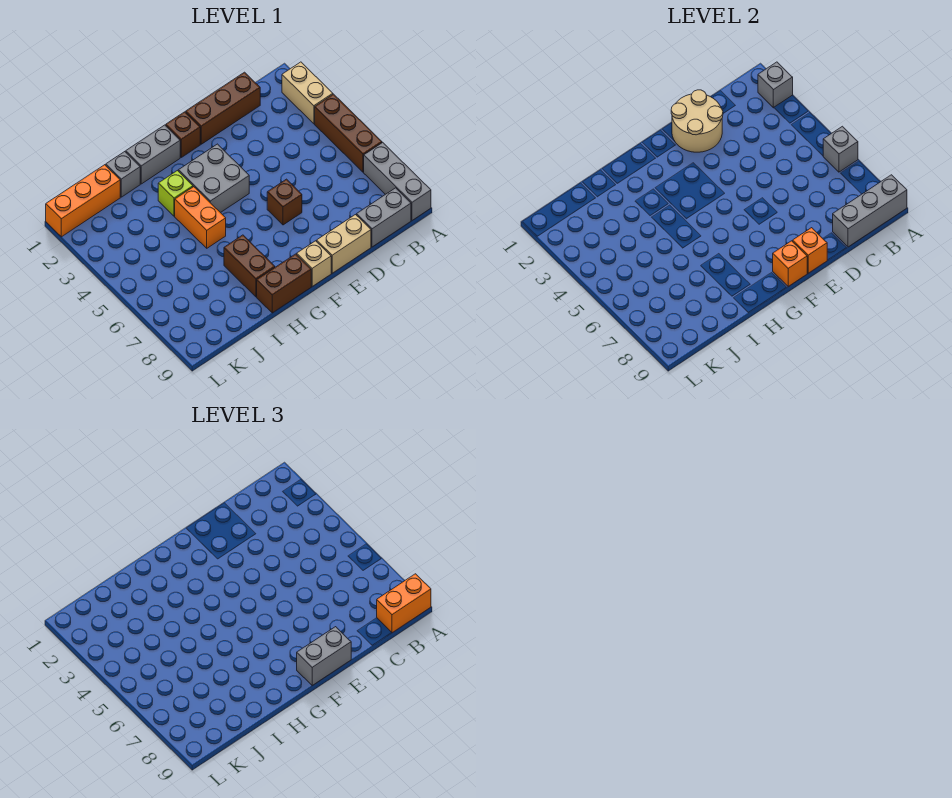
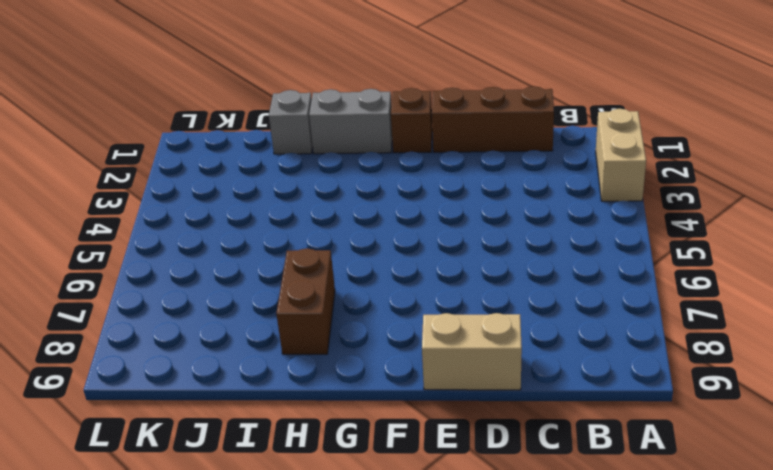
none -> brown brick A4:A6 level 1
none -> grey brick A7:A9 level 1
none -> grey brick B9:C9 level 1

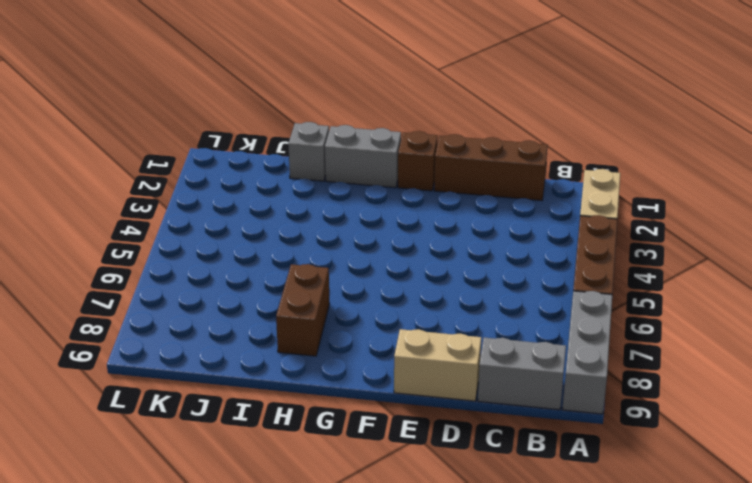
none -> brown brick E6 level 1
none -> grey brick F3:G4 level 1
none -> tan brick F9 level 1

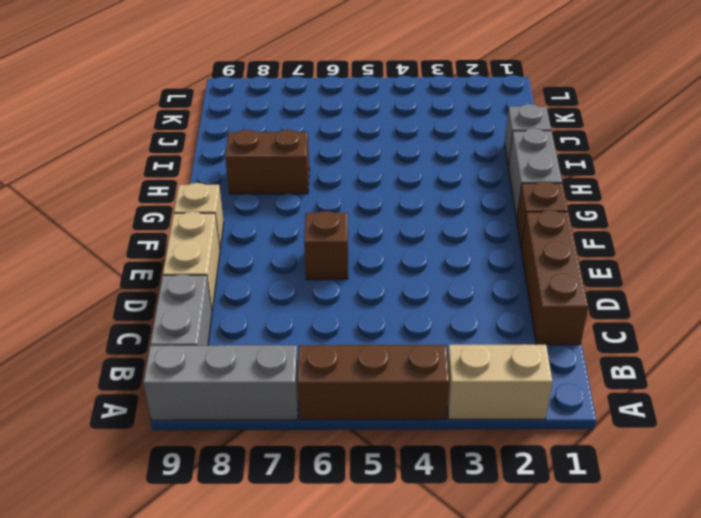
none -> grey brick F3:G4 level 1
none -> brown brick G9:H9 level 1
none -> lime brick H3 level 1

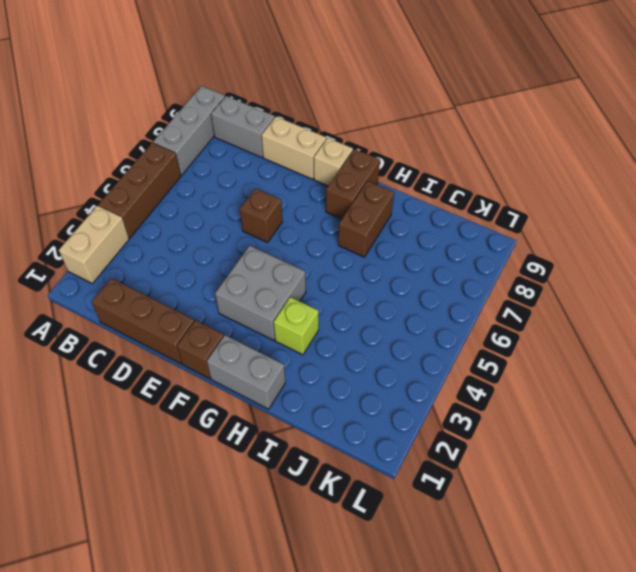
brown brick G8:G9 level 1 -> brown brick G9:H9 level 1
none -> orange brick H4:H5 level 1
none -> grey brick I1 level 1
none -> orange brick J1:L1 level 1

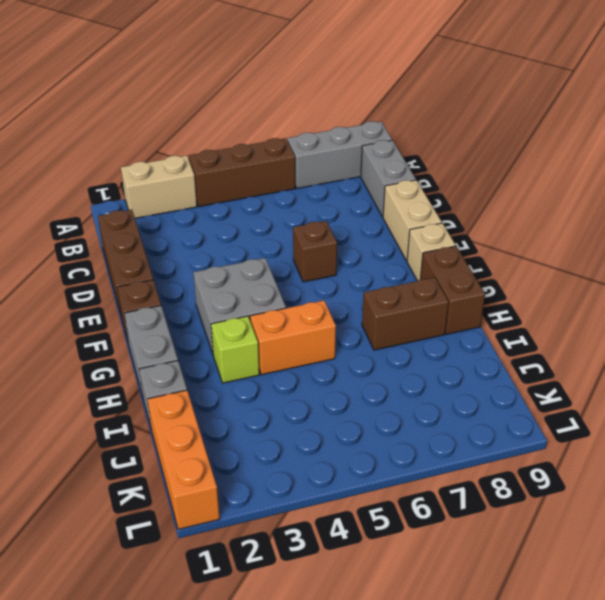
none -> grey brick A2 level 2
none -> grey brick A6 level 2
none -> grey brick A9:C9 level 2

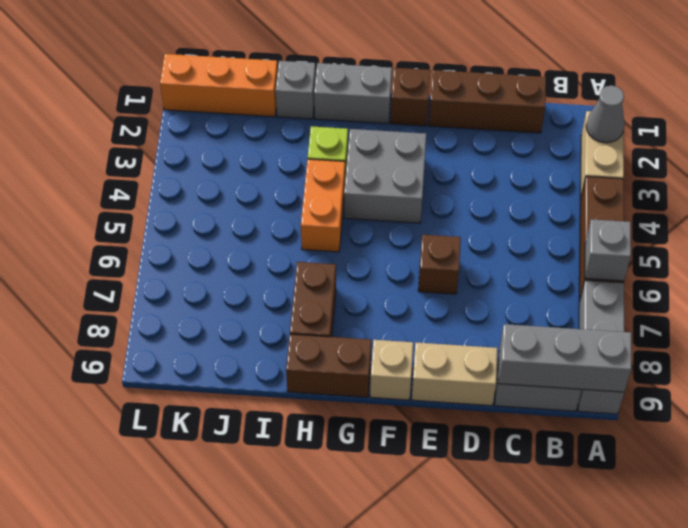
grey cone A2 level 2 -> grey brick A2 level 2
none -> tan round brick D1:E2 level 2
none -> orange brick E9 level 2
none -> orange brick F9 level 2

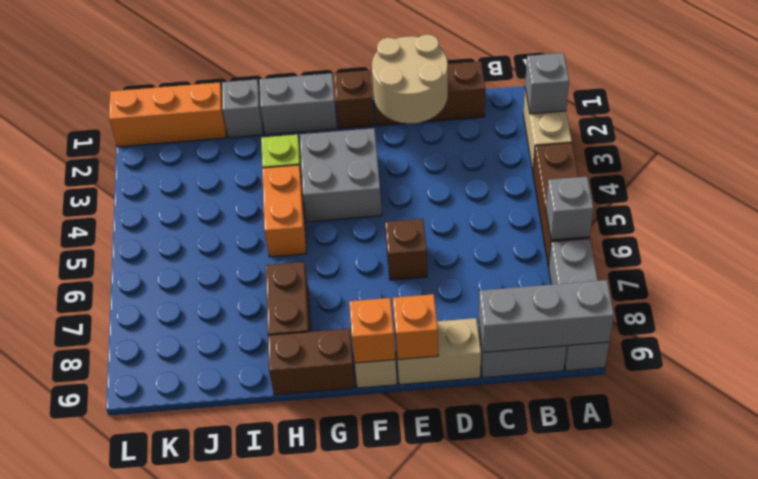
none -> orange brick A9:B9 level 3
none -> grey brick E9:F9 level 3

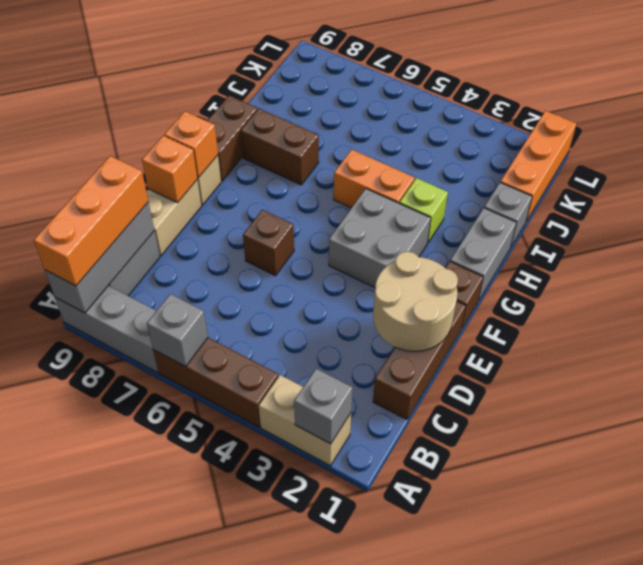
orange brick A9:C9 level 3 -> orange brick A9:B9 level 3
none -> grey brick E9:F9 level 3

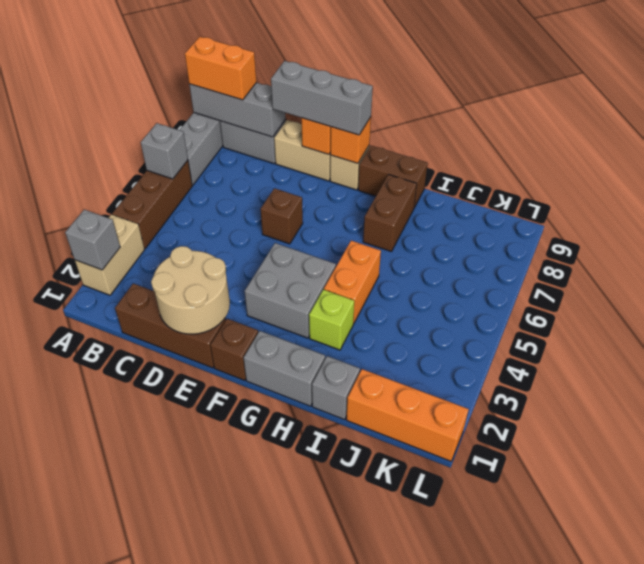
grey brick D9:F9 level 3 -> grey brick E9:F9 level 3

